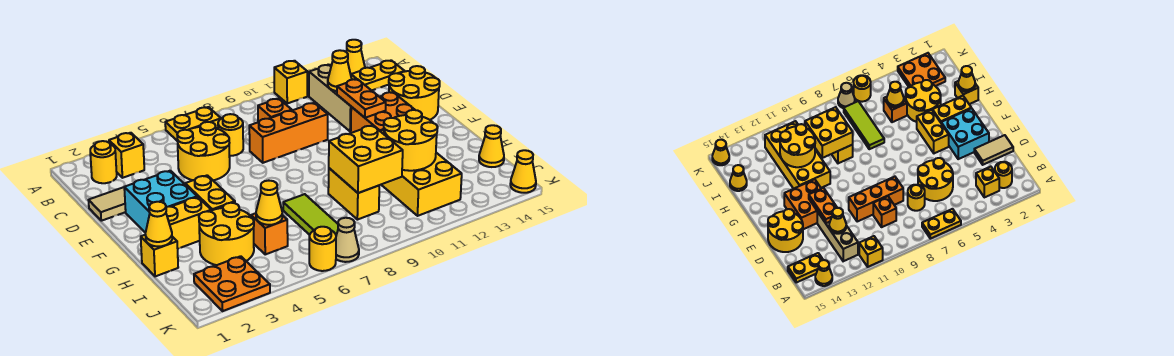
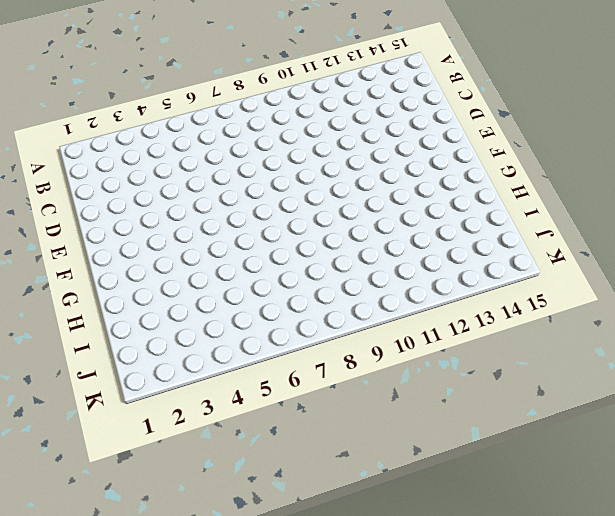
none -> yellow plate A6:A7 level 1
none -> yellow brick A11 level 1
none -> yellow cone A14 level 1
none -> yellow round brick B2 level 1

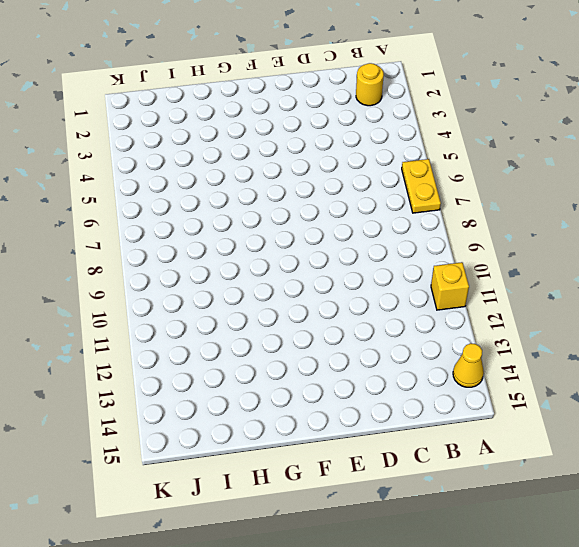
none -> yellow brick B3 level 1
none -> tan brick B12:D12 level 1
none -> yellow plate B14:B15 level 1
none -> yellow round brick C5:D6 level 1

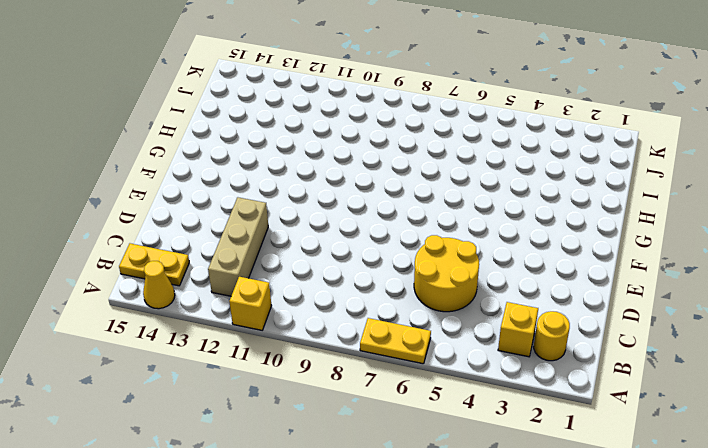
none -> yellow round brick C7 level 1
none -> orange brick C9 level 1
none -> tan tile D1:D2 level 1
none -> orange brick D8:D10 level 1

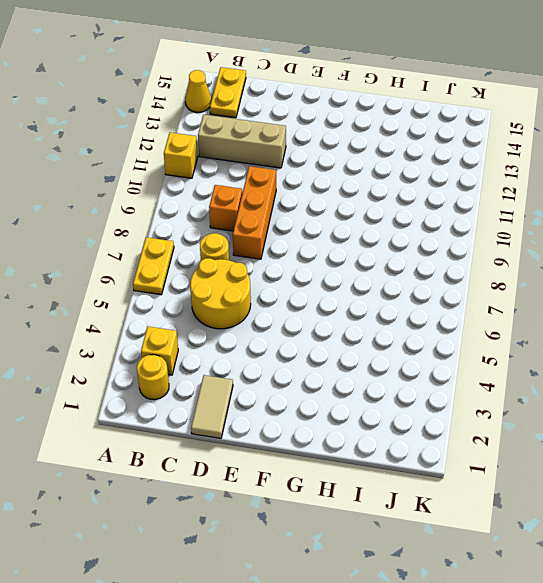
none -> yellow round brick D14:E15 level 1
none -> cyan brick E2:F3 level 1
none -> orange brick E12:F13 level 1
none -> yellow brick F4:G4 level 1

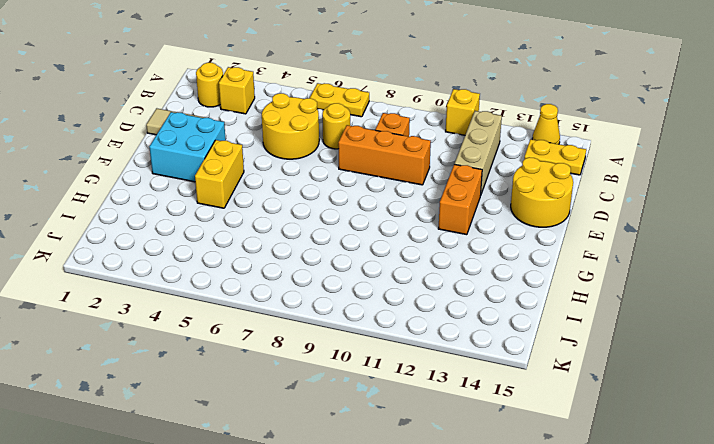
orange brick E12:F12 level 1 -> orange brick E12:F13 level 1
none -> yellow brick G2:G3 level 1
none -> yellow brick G11:J12 level 1
none -> yellow brick H1 level 1
none -> yellow round brick H3:I4 level 1

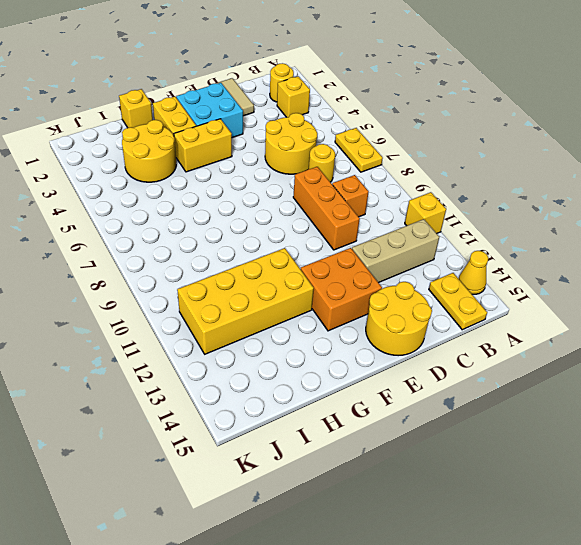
none -> lime tile H7:J7 level 1
none -> yellow brick H9:I9 level 1
none -> orange brick I5 level 1
none -> yellow cone I15 level 1

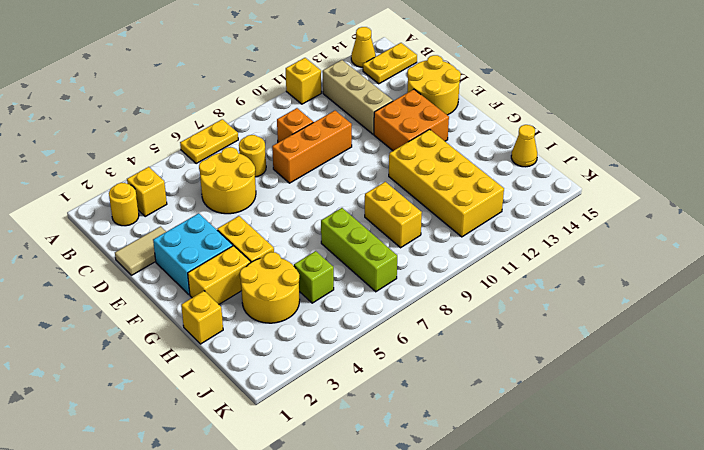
lime brick H7:J7 level 1 -> lime tile H7:J7 level 1
lime brick I5 level 1 -> orange brick I5 level 1
none -> orange plate J2:K3 level 1
none -> yellow round brick K6 level 1
none -> tan cone K7 level 1
none -> yellow cone K15 level 1

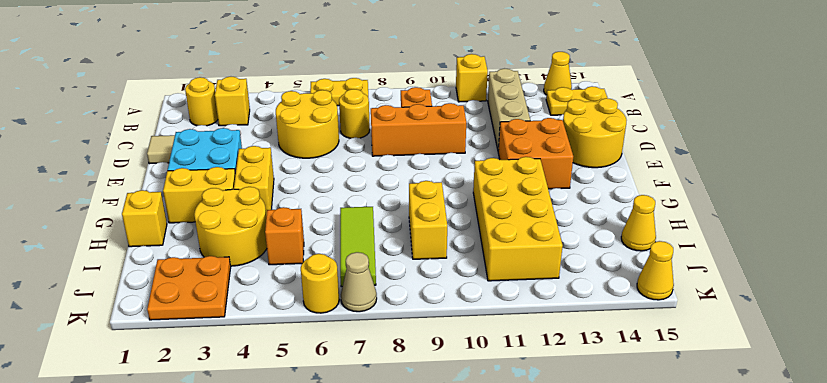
none -> yellow cone C12 level 2
none -> orange plate D12:E12 level 2
none -> yellow cone H1 level 2
none -> yellow brick H9:I10 level 2

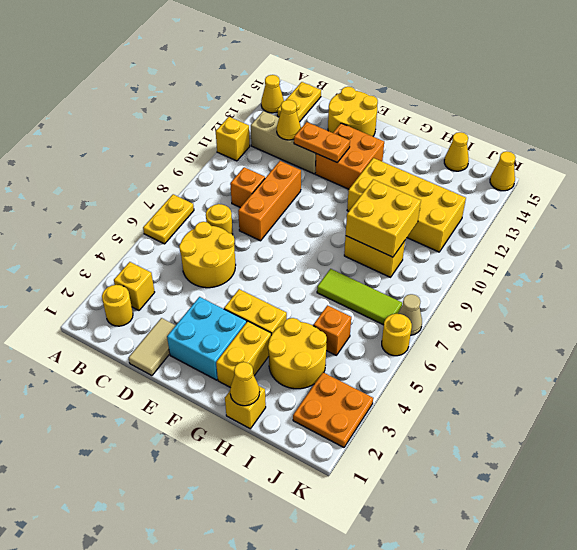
none -> yellow round brick H11:I12 level 2
none -> yellow cone I5 level 2

